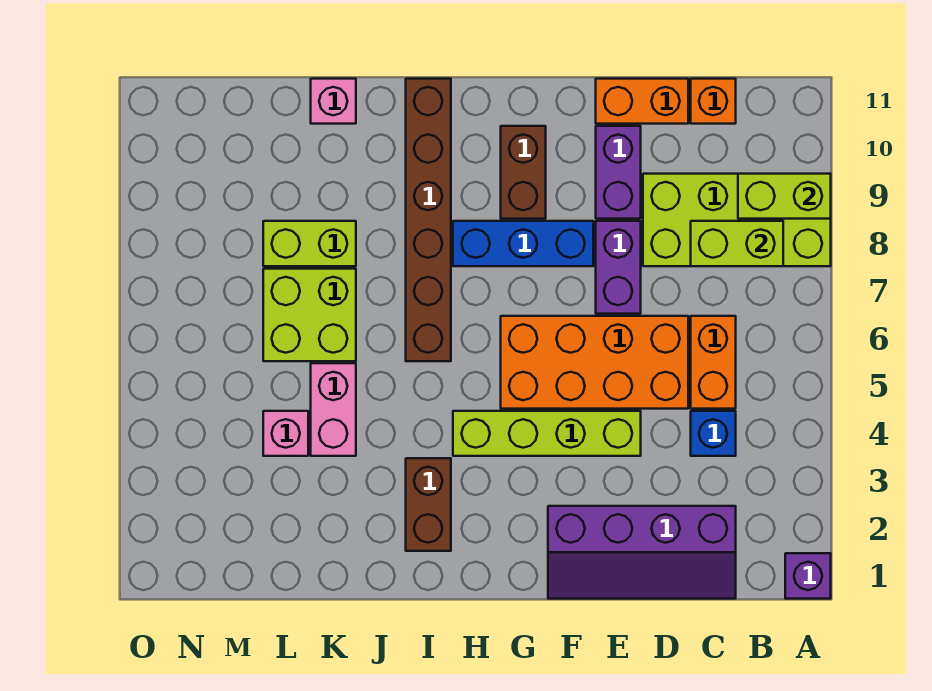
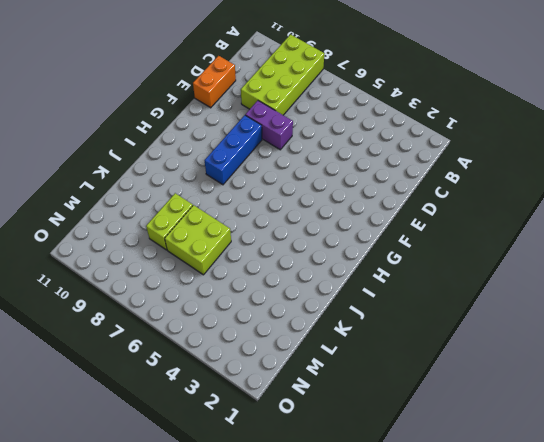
none -> purple brick A1 level 1
none -> purple slope C1:F2 level 1 top 2
none -> blue brick C4 level 1

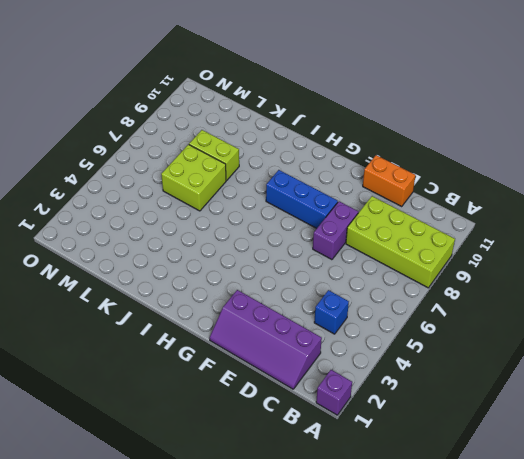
none -> orange brick C5:C6 level 1
none -> orange brick C11 level 1
none -> orange brick D5:G6 level 1

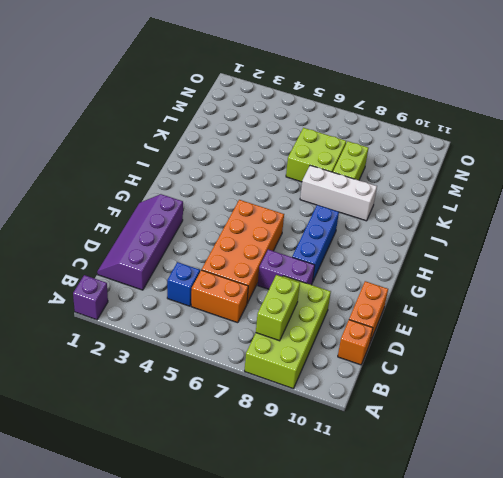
white brick J7:J9 level 1 -> none
none -> lime brick E4:H4 level 1
none -> purple brick E9:E10 level 1
none -> brown brick G9:G10 level 1

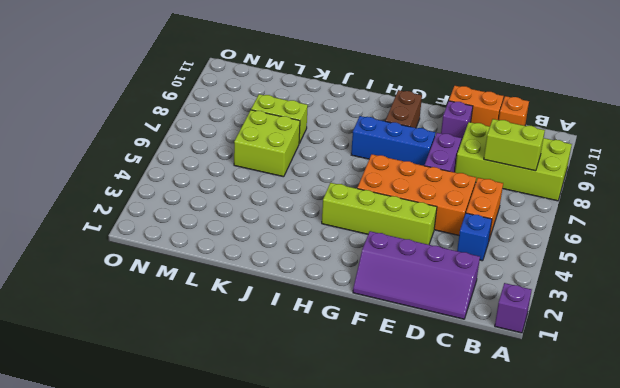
purple brick E10 level 1 -> purple brick E9:E10 level 1
none -> brown brick I2:I3 level 1
none -> brown brick I6:I11 level 1
none -> pink brick K4:K5 level 1

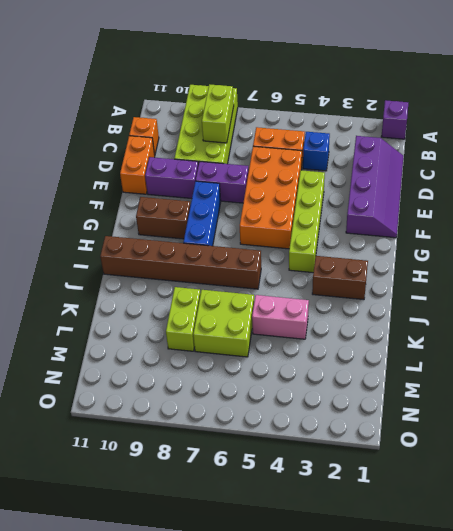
none -> pink brick K11 level 1
none -> pink brick L4 level 1
none -> lime brick A9:B9 level 2

